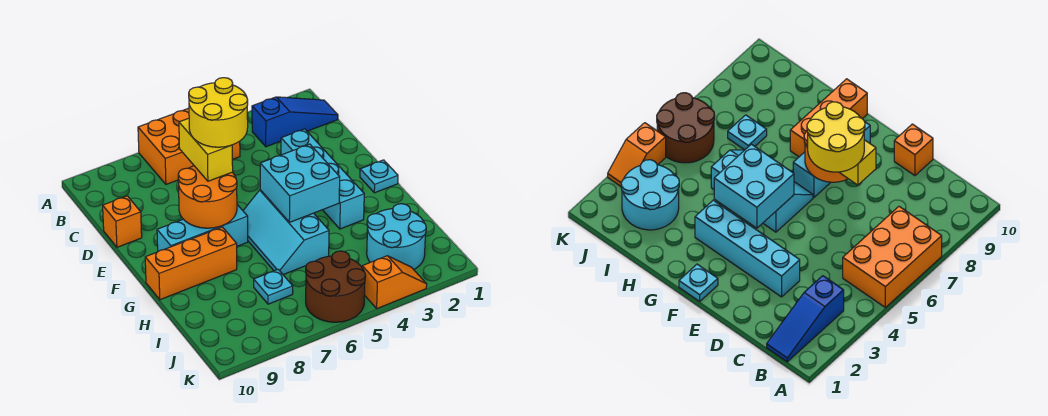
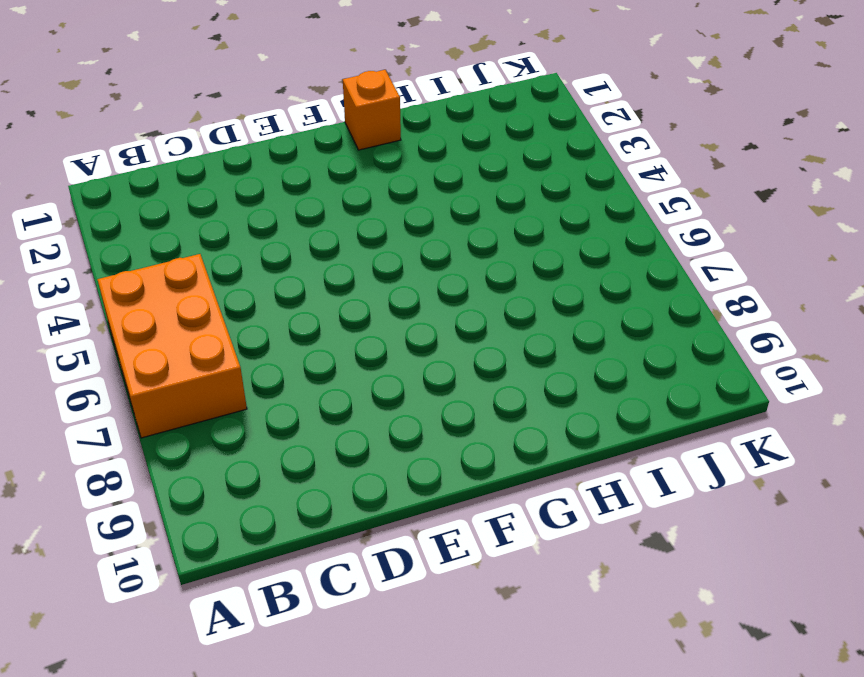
orange brick G1 level 1 -> orange brick D10 level 1
none -> blue slope B1:B3 level 1 top 3
none -> cyan brick D3:G3 level 1
none -> cyan plate F1 level 1

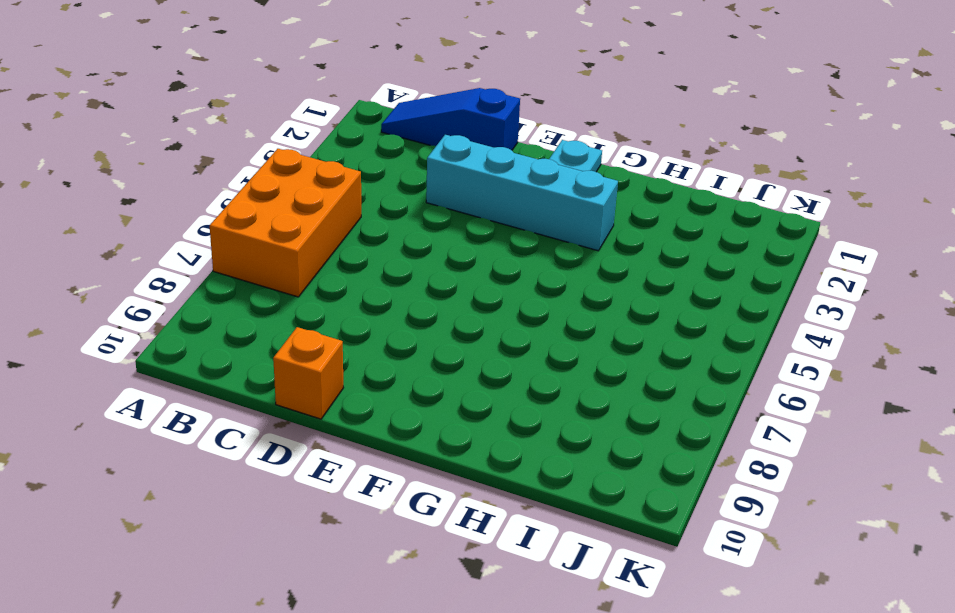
blue slope B1:D1 level 1 top D -> blue slope B1:B3 level 1 top 3
none -> cyan slope F5:H6 level 1 top 5
none -> cyan brick F7:F9 level 1
none -> orange brick G8:G10 level 1

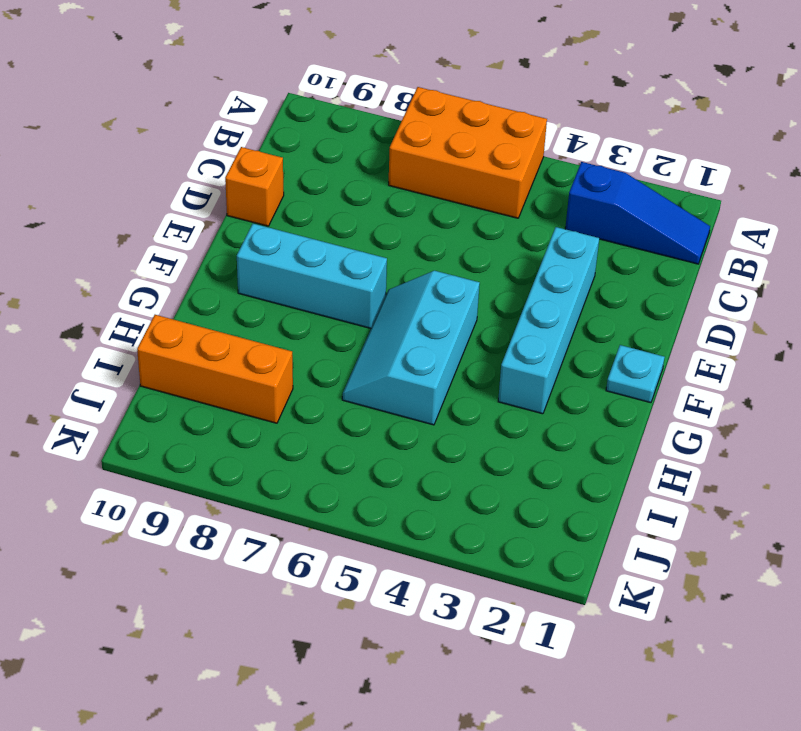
orange brick I8:I10 level 1 -> orange brick G8:G10 level 1
none -> cyan round brick I2:J3 level 1
none -> cyan plate I7 level 1
none -> brown round brick J5:K6 level 1

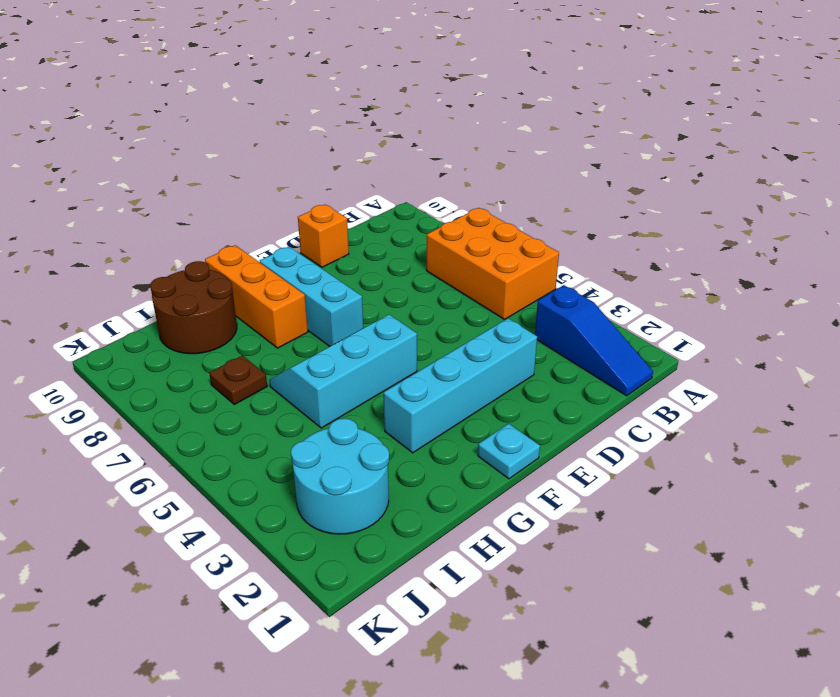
brown round brick H9:I10 level 1 -> brown round brick J5:K6 level 1
brown plate I7 level 1 -> cyan plate I7 level 1
none -> orange slope K3:K4 level 1 top 4
none -> orange round brick E7:F8 level 2
none -> cyan brick F4:G5 level 2

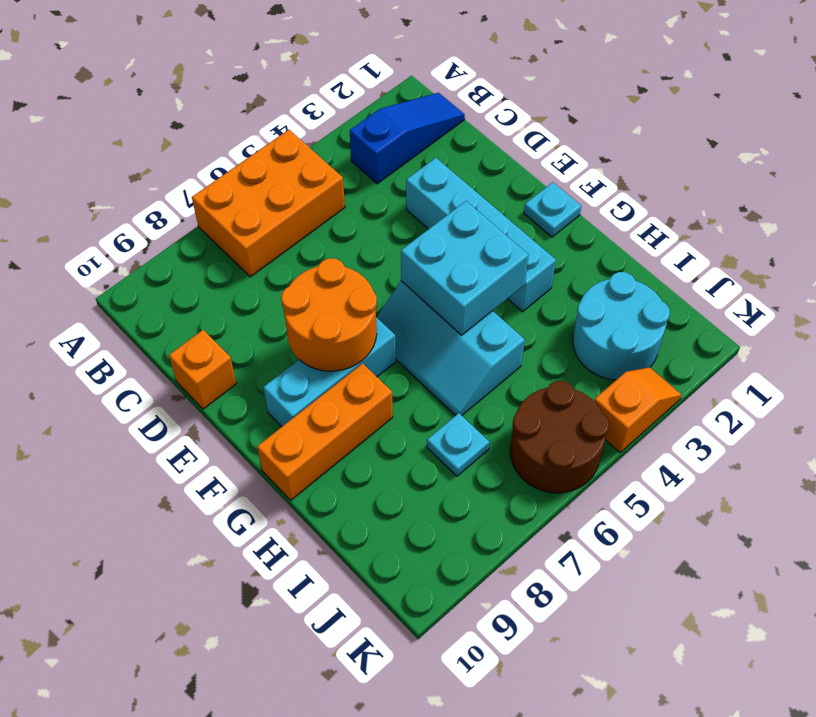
none -> yellow brick D7:E7 level 3
none -> yellow round brick D6:E7 level 4

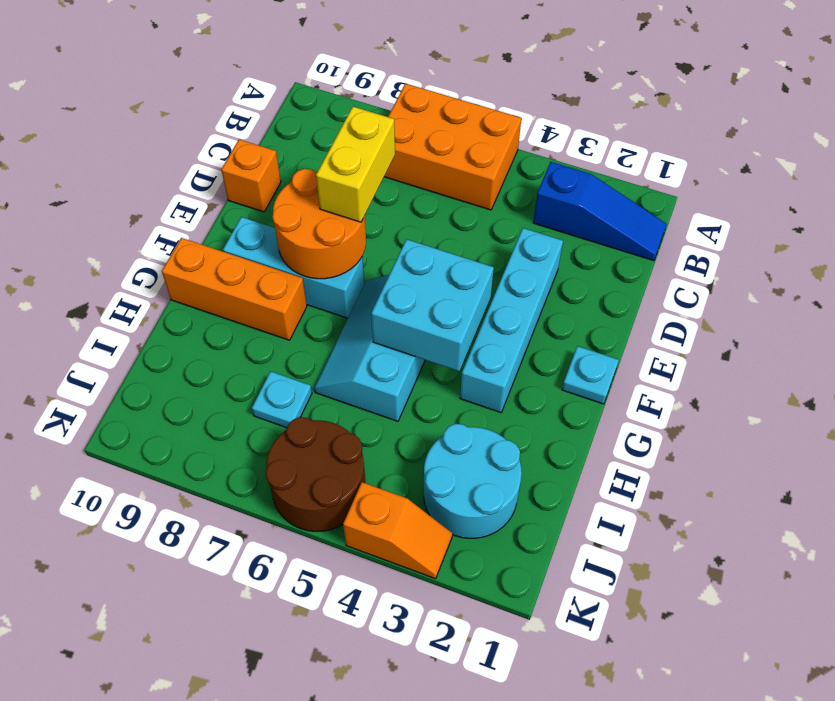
none -> yellow round brick D6:E7 level 4

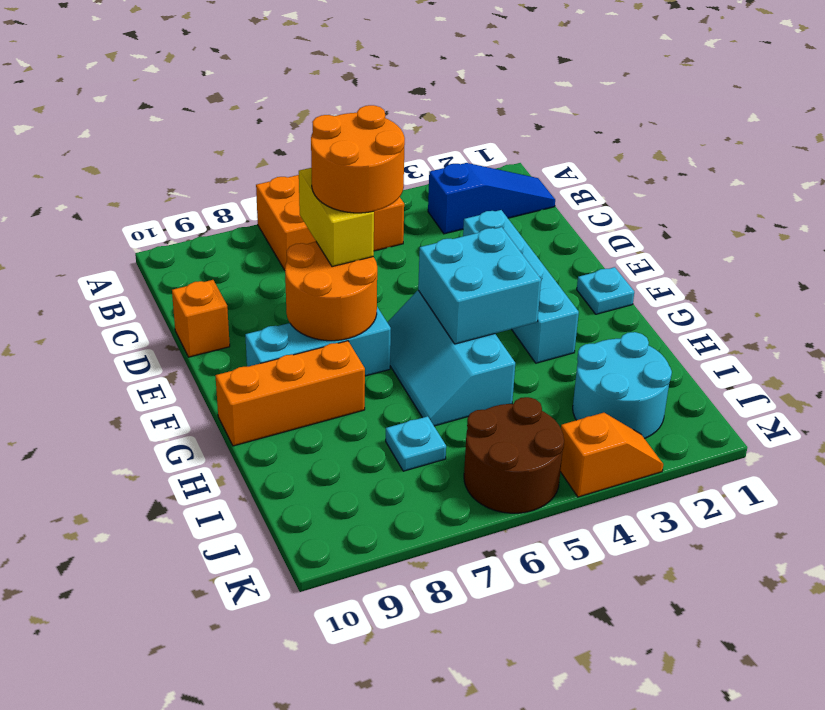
orange round brick D6:E7 level 4 -> yellow round brick D6:E7 level 4

